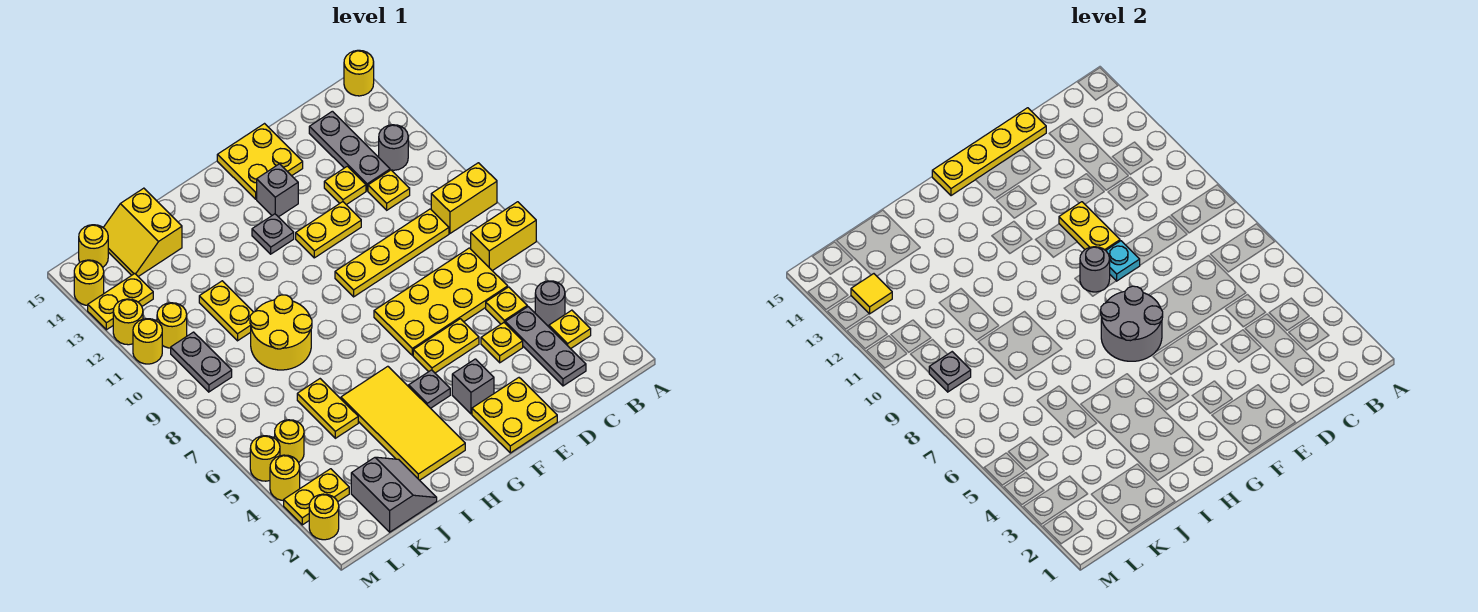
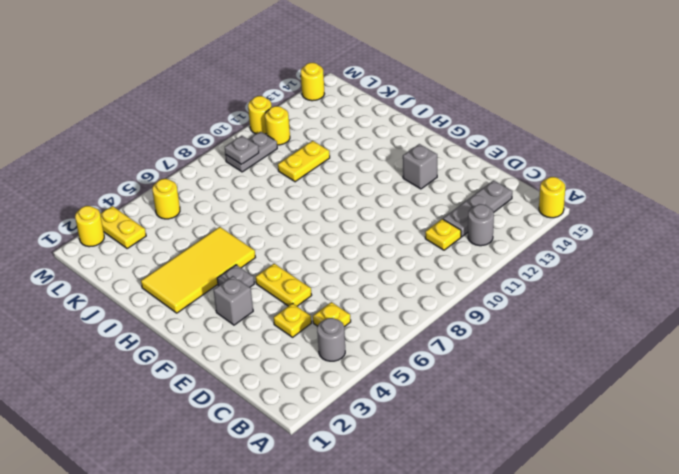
none -> yellow brick A7:B7 level 1
none -> yellow brick A9:B9 level 1
none -> yellow plate B3 level 1
none -> grey plate C2:C4 level 1

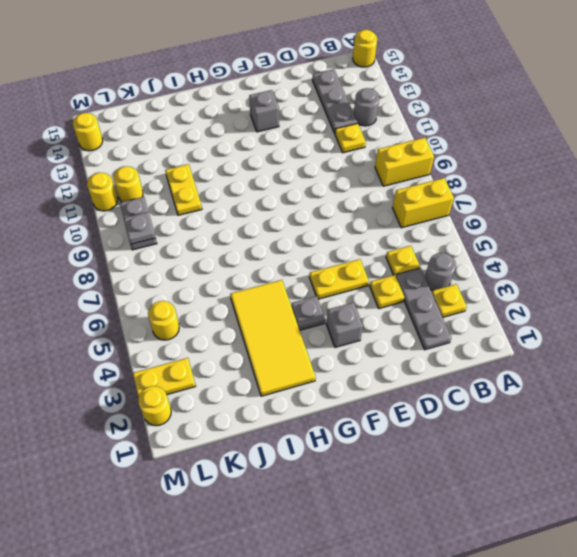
none -> yellow plate C6:F7 level 1
none -> yellow plate C9:F9 level 1
none -> yellow plate D12 level 1
none -> yellow plate E1:F2 level 1

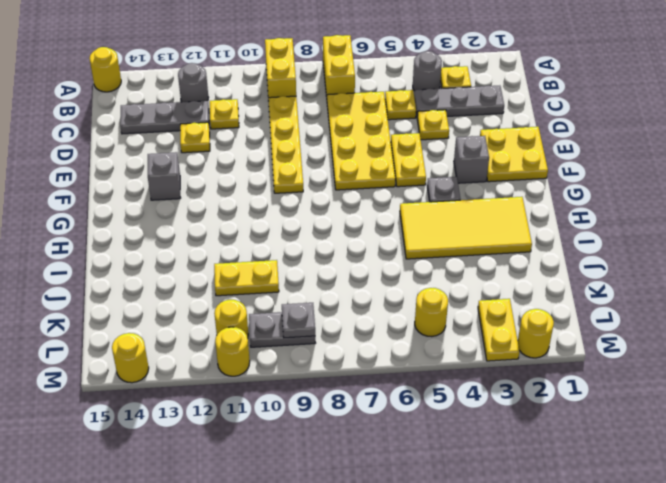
none -> yellow plate E11:F11 level 1
none -> yellow plate E14:F15 level 1
none -> grey plate G12 level 1
none -> yellow round brick I8:J9 level 1

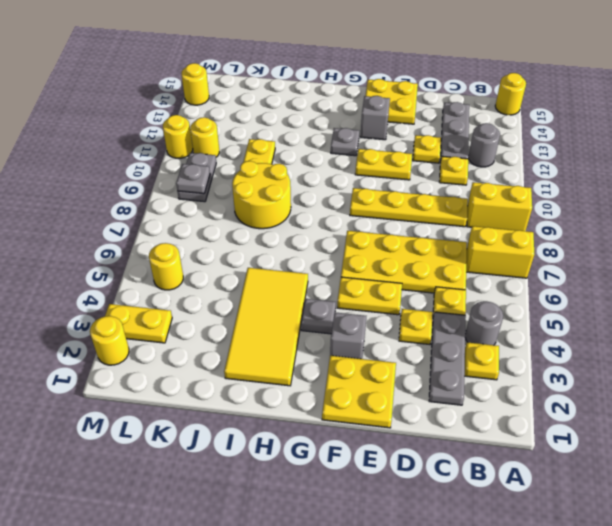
none -> grey slope J1:K2 level 1 top K
none -> yellow plate J5:J6 level 1
none -> yellow slope J14:K15 level 1 top J
none -> yellow plate L13:M13 level 1

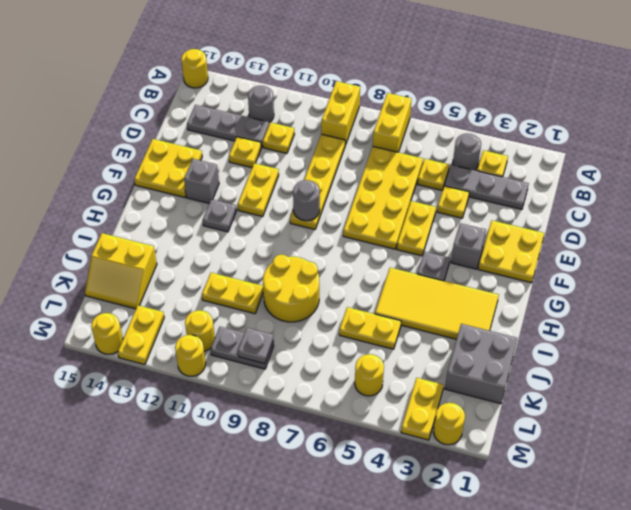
grey brick J1:K2 level 1 -> grey slope J1:K2 level 1 top K
none -> yellow round brick L15 level 1
none -> yellow round brick M4 level 1
none -> yellow round brick M5 level 1
none -> yellow round brick M12 level 1

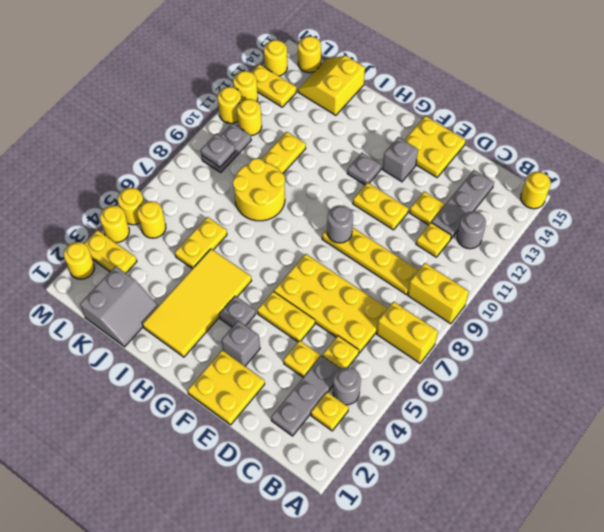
none -> yellow plate D15:G15 level 2
none -> cyan plate E9 level 2
none -> yellow plate E10:E11 level 2
none -> grey round brick F6:G7 level 2

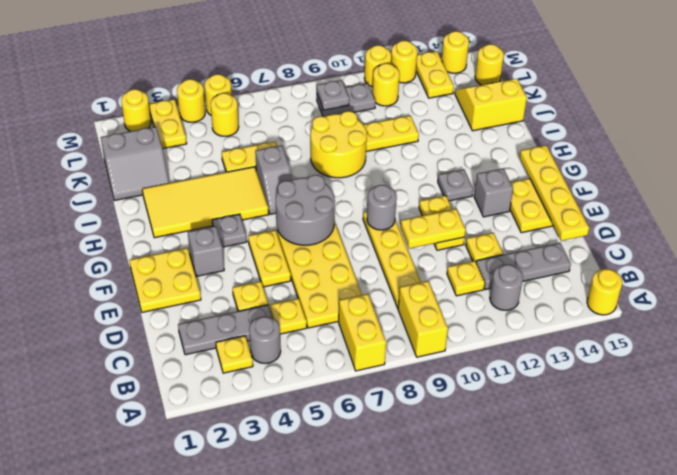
grey slope H6:I6 level 1 top I -> none
none -> cyan plate E9 level 2
none -> yellow tile L13 level 2

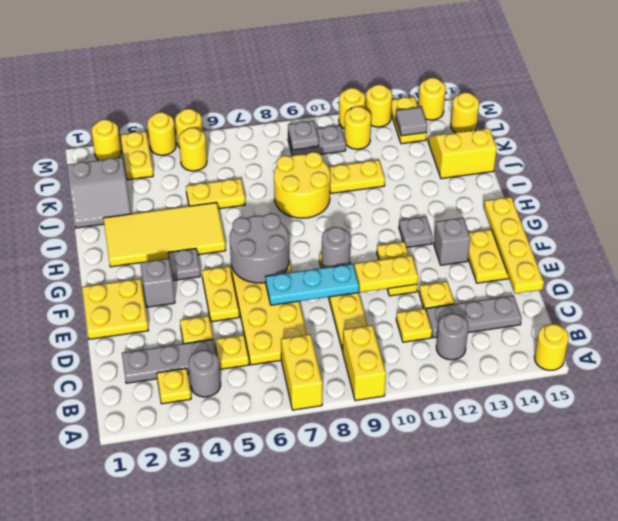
cyan plate E7:E9 level 2 -> cyan plate E9 level 2
grey tile L13 level 2 -> yellow tile L13 level 2

